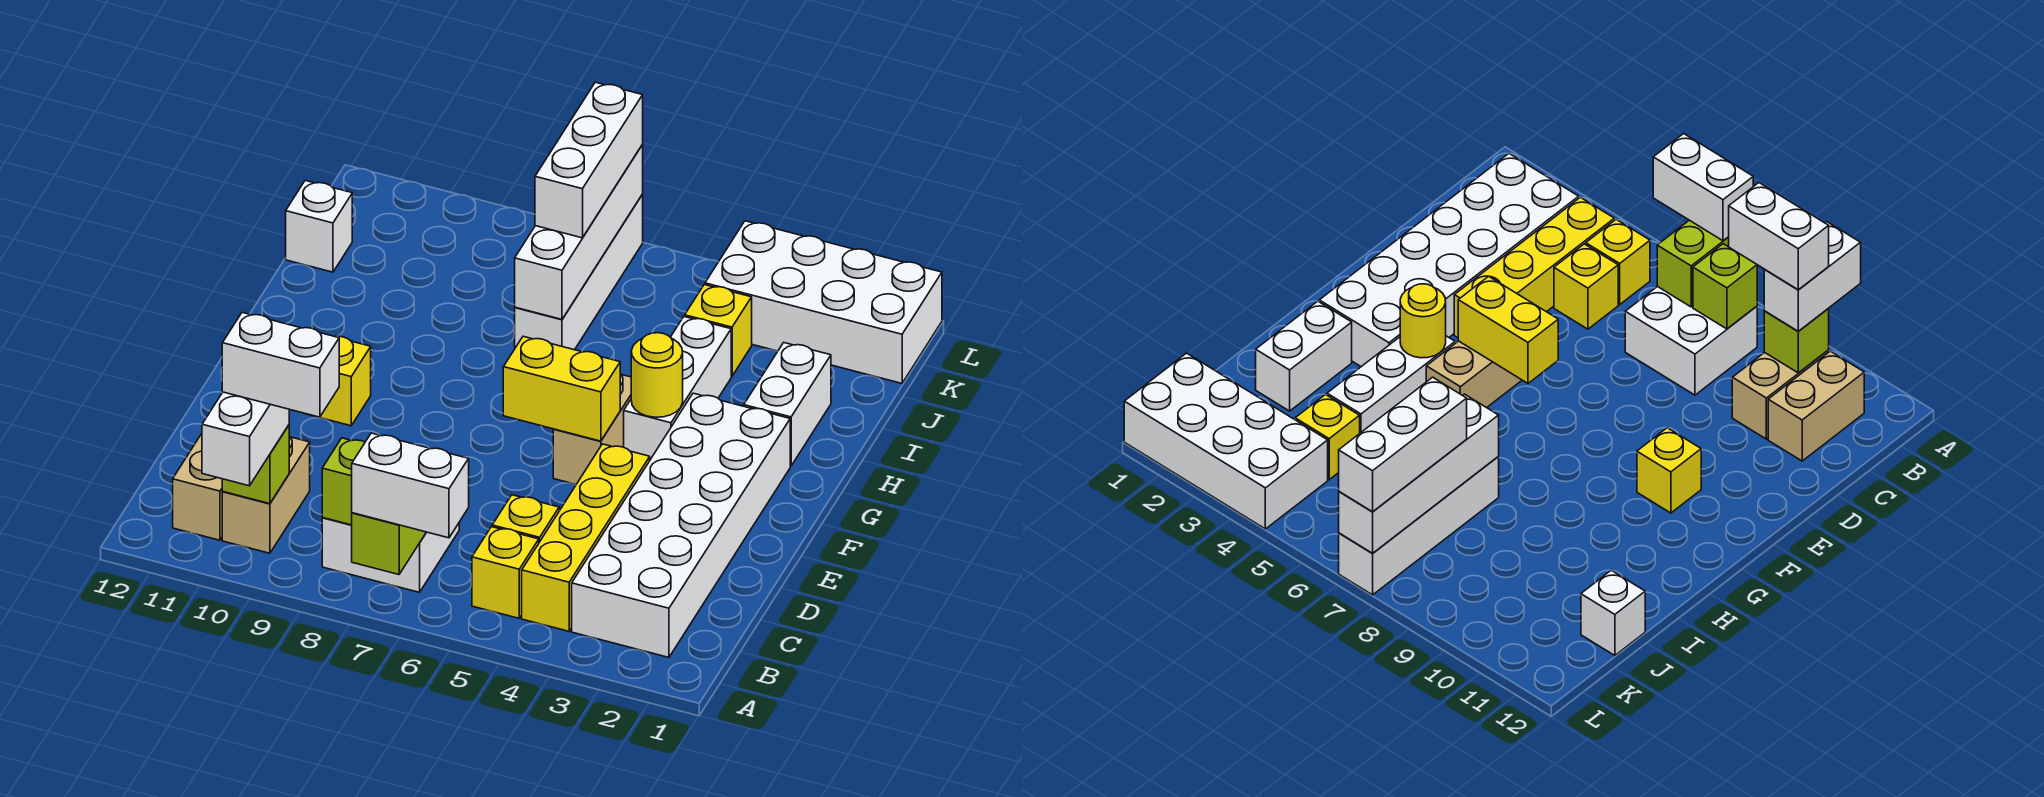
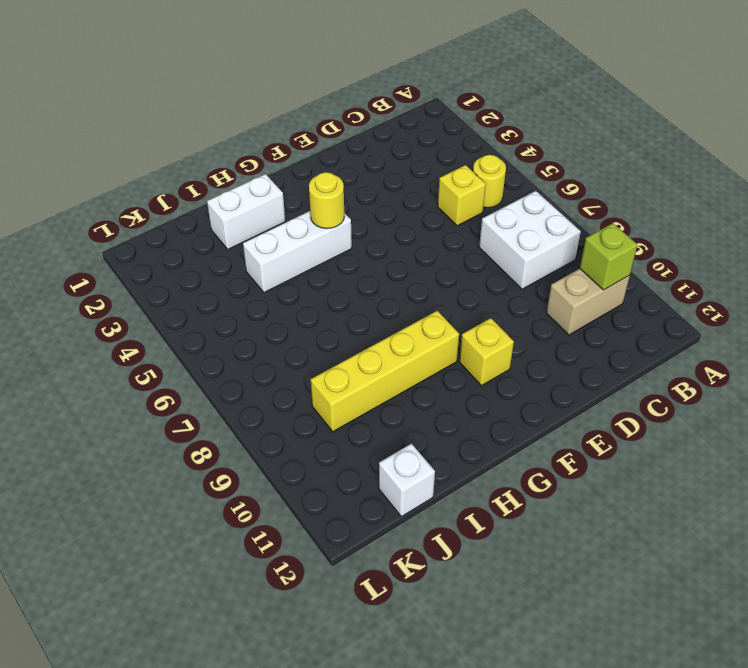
yellow round brick B5 level 1 -> yellow brick B5 level 1
yellow brick G9:J9 level 1 -> yellow brick B4:E4 level 1
none -> white brick B2:G3 level 1
none -> tan brick B11:C11 level 1
none -> tan brick F5:G5 level 1

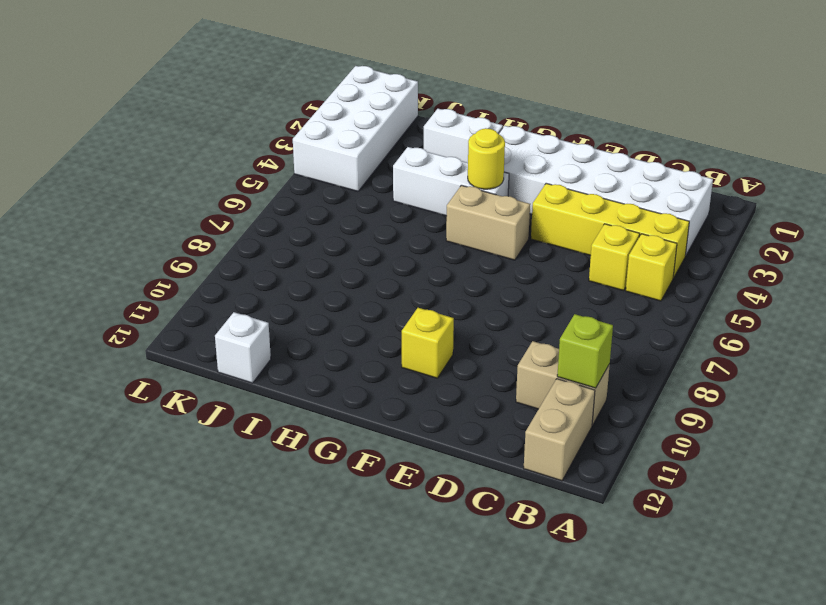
tan brick B11:B12 level 1 -> tan brick B11:C11 level 1
none -> white brick B7:C8 level 1
none -> white brick I7:L7 level 1
none -> yellow brick J4 level 1

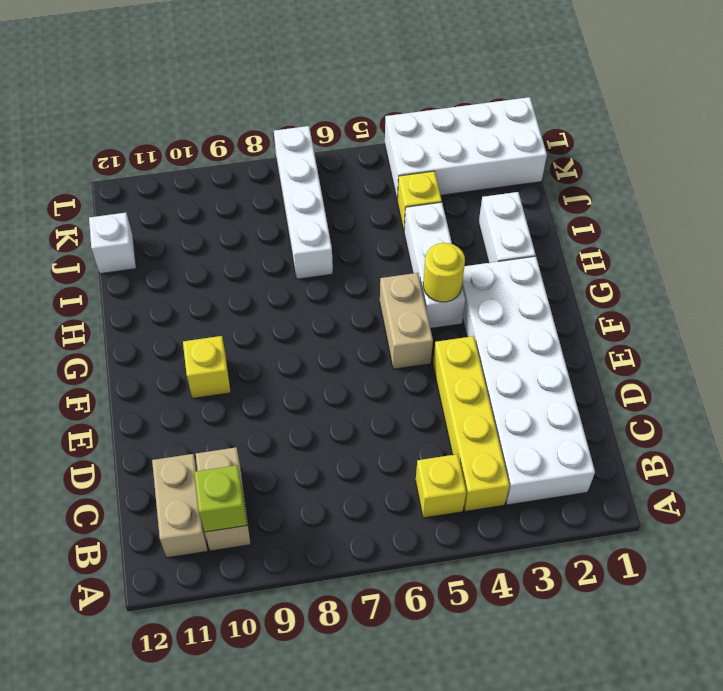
none -> white brick B7:C8 level 1
none -> yellow brick C5 level 1
none -> lime brick A7:B7 level 2

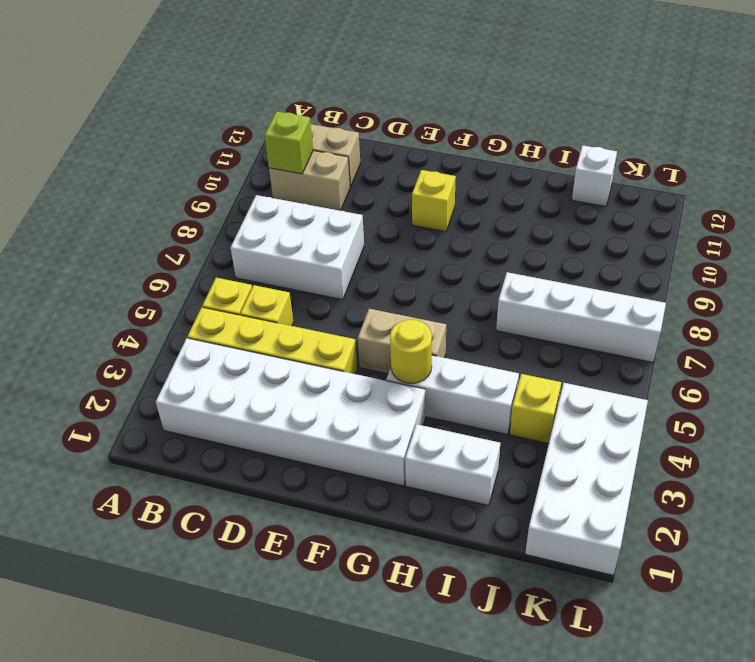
white brick B7:D8 level 1 -> white brick B7:C8 level 1
none -> lime brick A7:B7 level 2
none -> lime brick B8 level 2
none -> yellow brick F5:F6 level 2

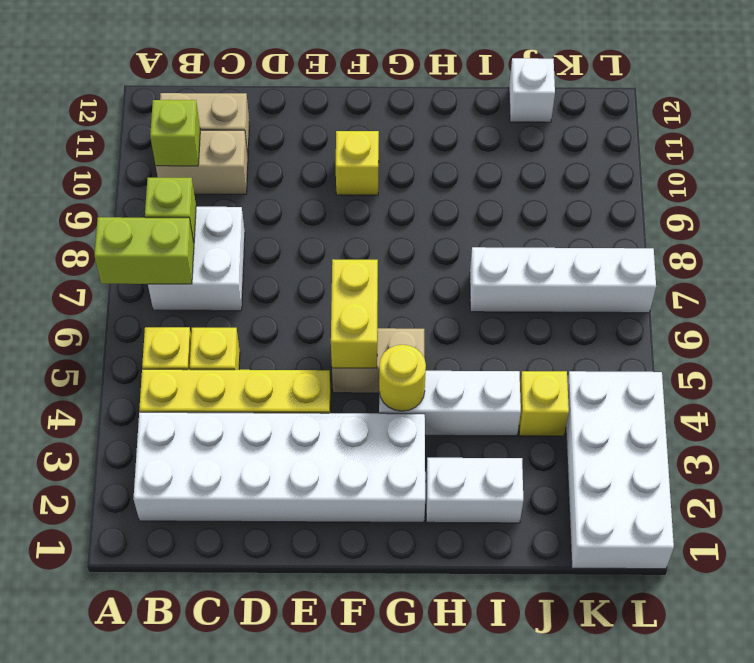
none -> white brick I7:L7 level 2
none -> white brick A6:A7 level 3
none -> white brick A10:B10 level 3

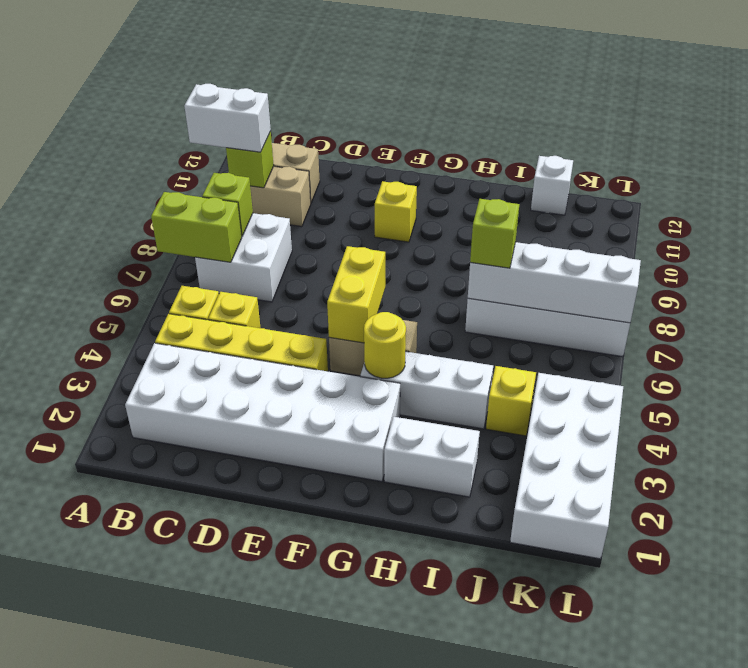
lime brick I7 level 3 -> none
none -> white brick A6:A7 level 3
none -> white brick J7:L7 level 3
none -> white brick B9:B10 level 4

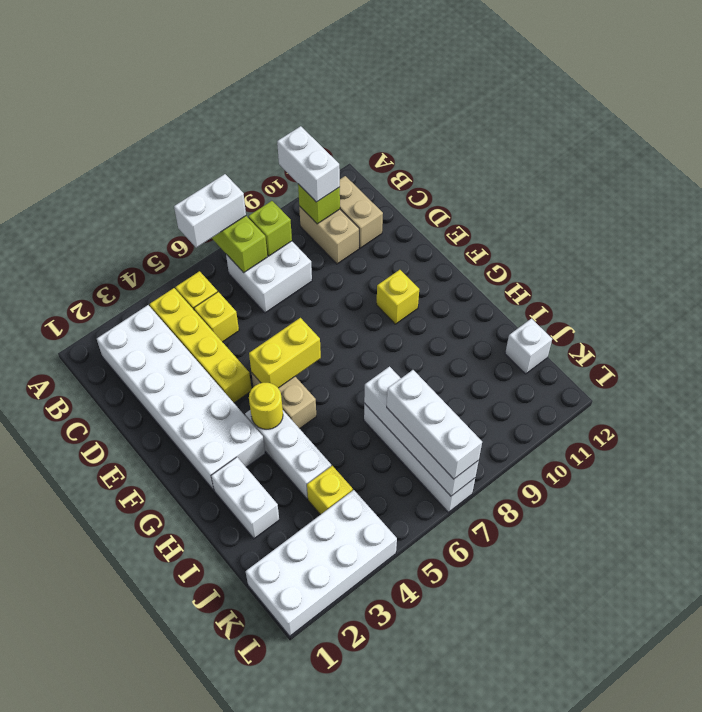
none -> white brick B9:B10 level 4

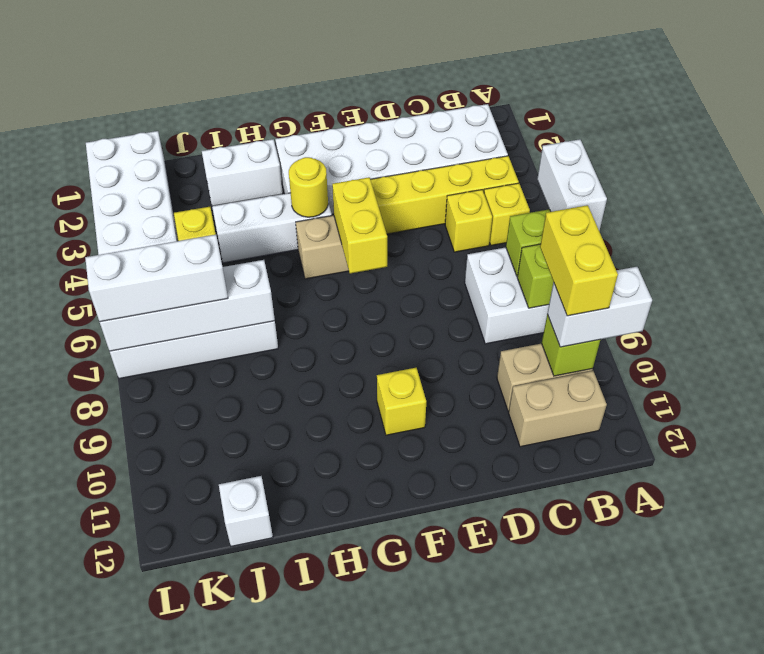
yellow brick B9:B10 level 4 -> white brick B9:B10 level 4

